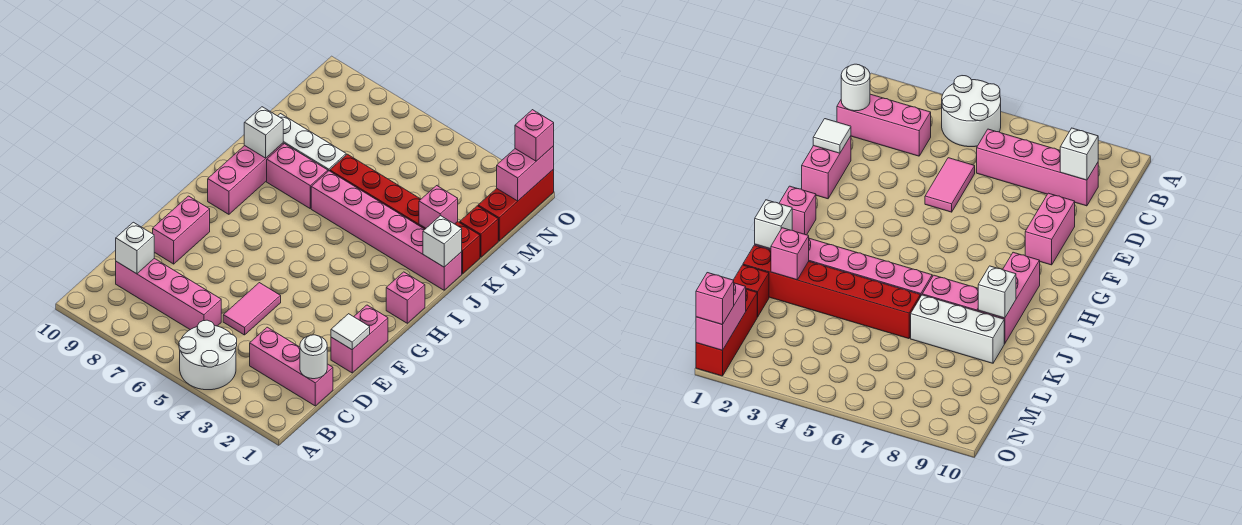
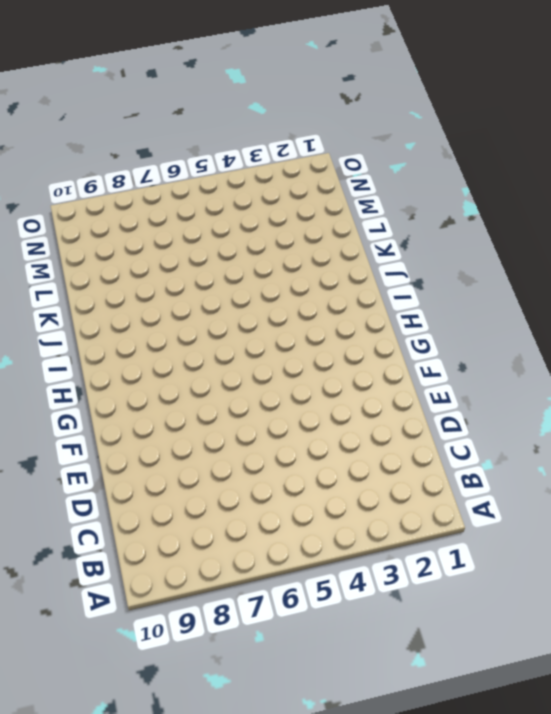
none -> white round brick A4:B5 level 1
none -> pink brick C1:C3 level 1
none -> pink brick C6:C9 level 1

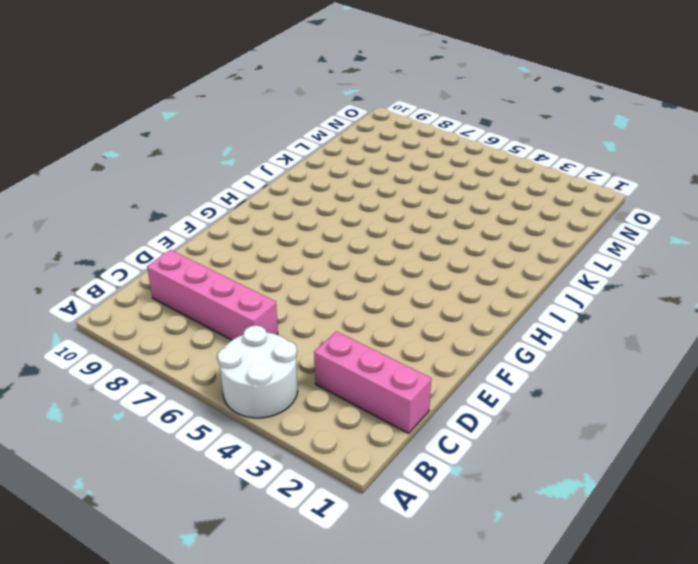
none -> pink tile D5:E5 level 1
none -> pink brick E1:F1 level 1
none -> pink brick E9:F9 level 1

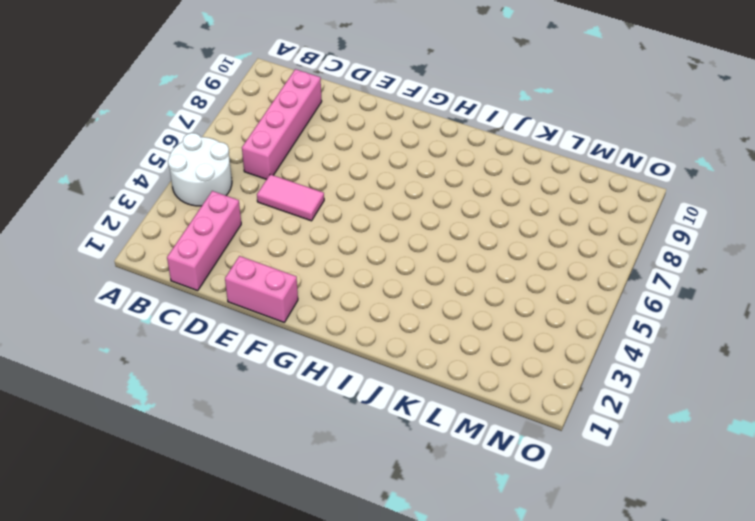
none -> pink brick E9:F9 level 1
none -> pink brick H1 level 1
none -> pink brick H9:J9 level 1

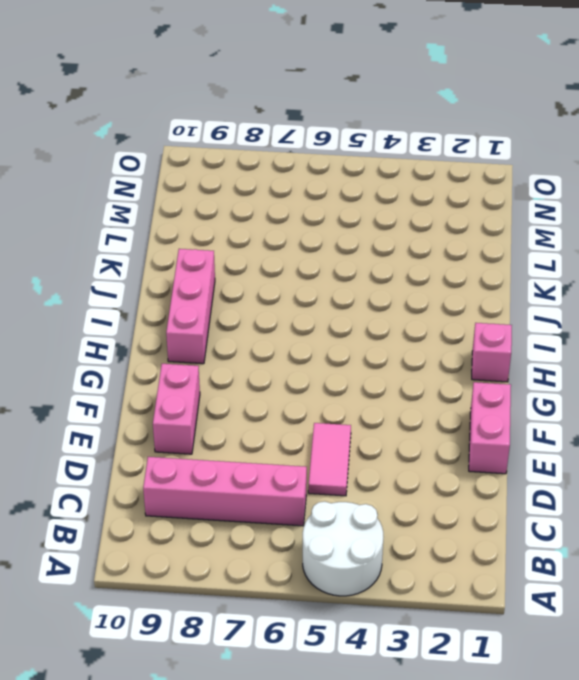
none -> pink brick C1:C3 level 1
none -> pink brick J1:J6 level 1
none -> pink brick J7:J8 level 1

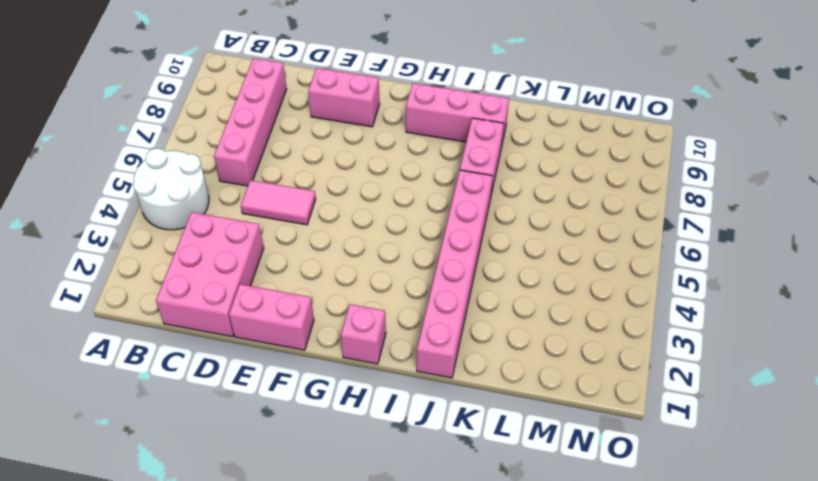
pink brick C1:D3 level 1 -> pink brick C1:C3 level 1
none -> red brick K1:K6 level 1
none -> white brick K7:K9 level 1
none -> red brick L1 level 1

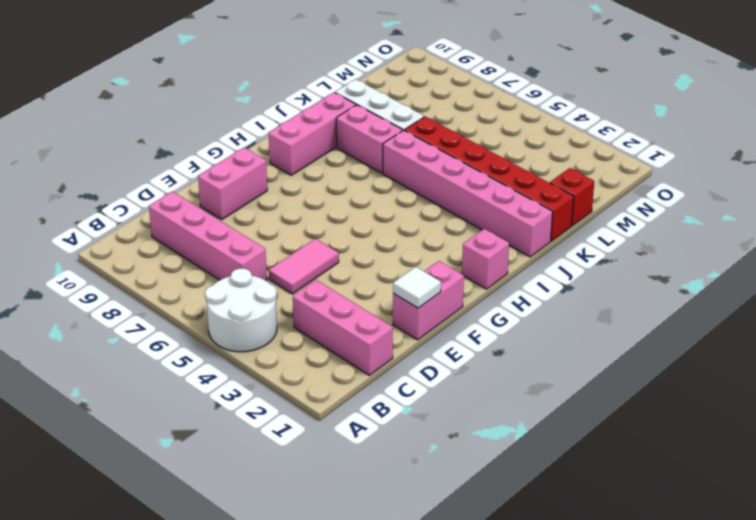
none -> red brick M1:O1 level 1
none -> white round brick C1 level 2
none -> white brick C9 level 2

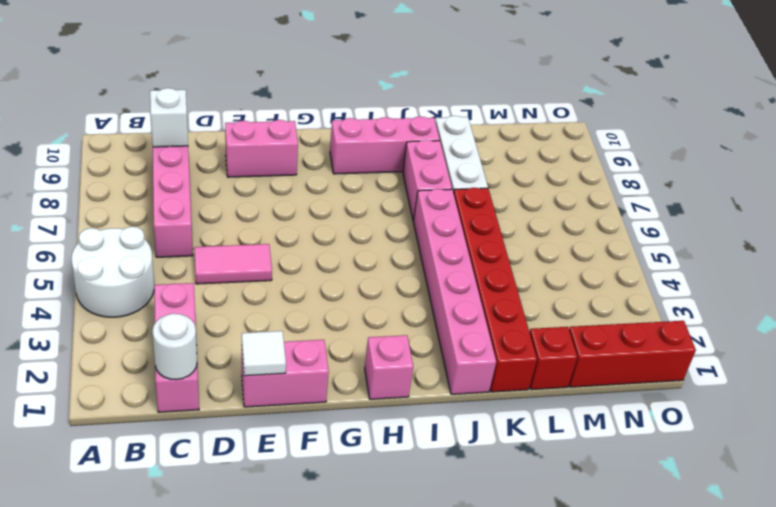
none -> white brick J1 level 2
none -> white brick J9 level 2
none -> pink brick K2 level 2

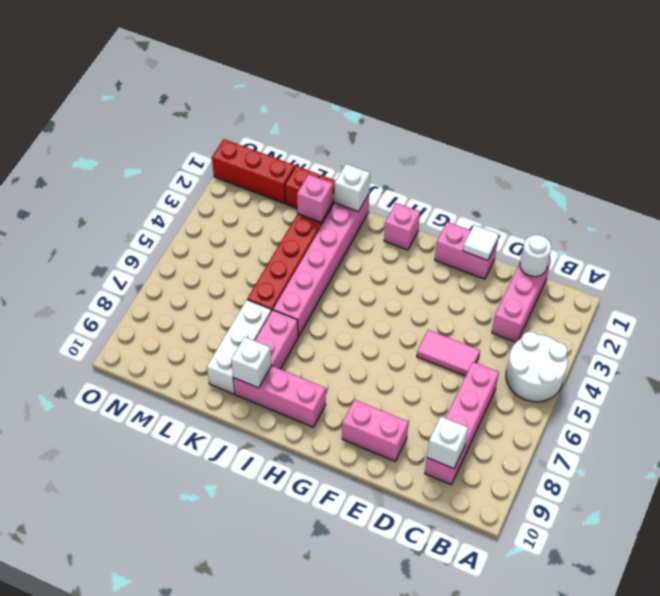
none -> pink brick N1:O1 level 2
none -> pink brick O1 level 3

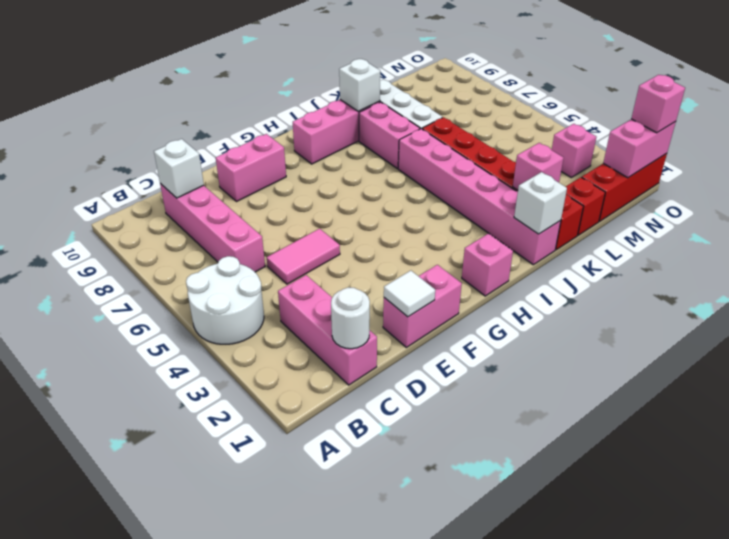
pink brick N3 level 1 -> none

